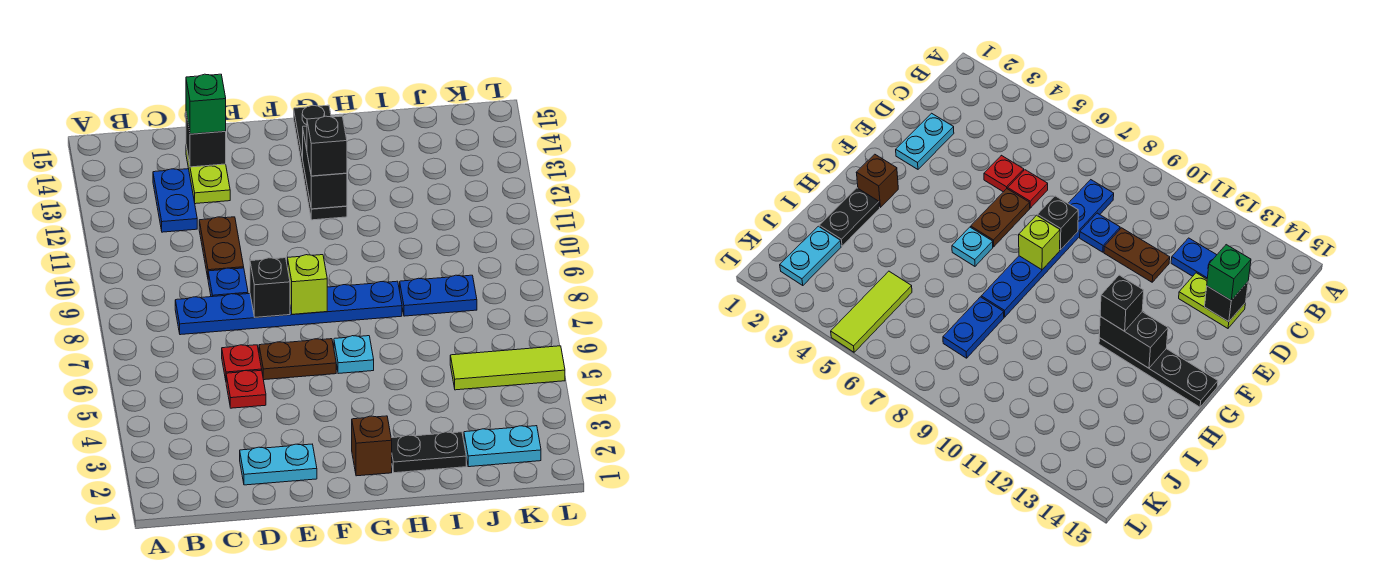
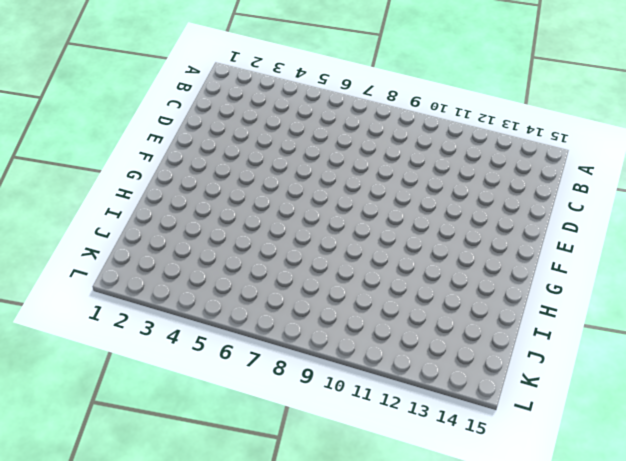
none -> blue plate C8:H8 level 1
none -> blue plate C12:C13 level 1
none -> cyan plate D2:E2 level 1

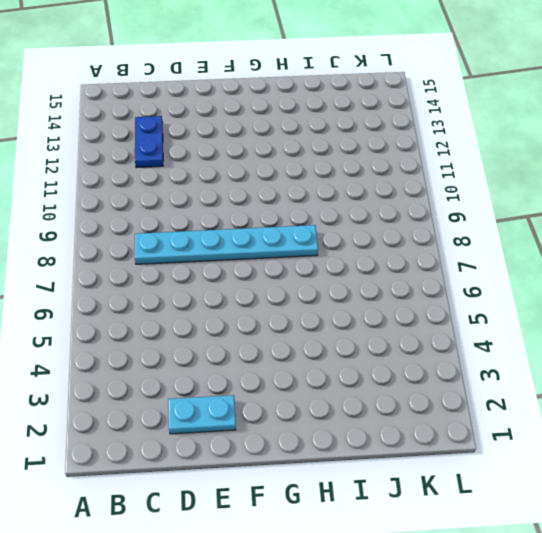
cyan plate C8:H8 level 1 -> blue plate C8:H8 level 1
none -> red plate D5 level 1
none -> red plate D6 level 1
none -> blue plate D9 level 1

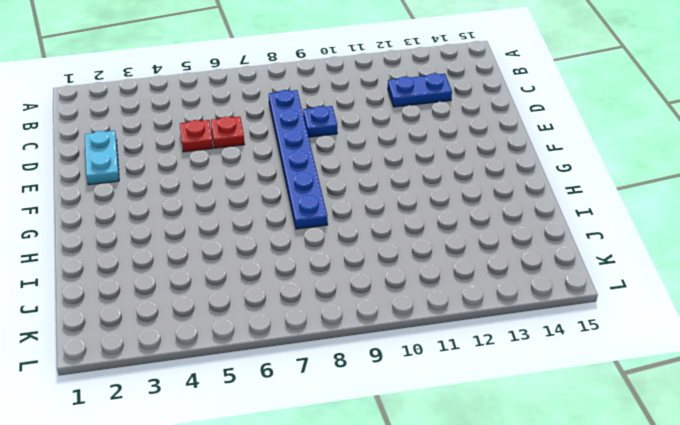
none -> brown plate D10:D11 level 1
none -> lime plate D13:D14 level 1
none -> brown plate E6:F6 level 1

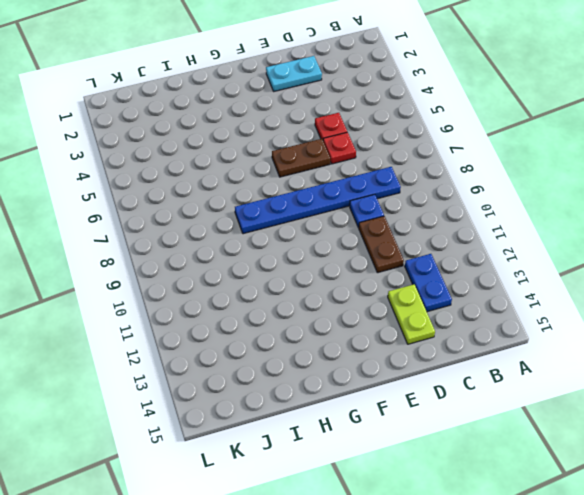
none -> brown brick G2 level 1
none -> cyan plate G6 level 1
none -> black plate G12:G15 level 1

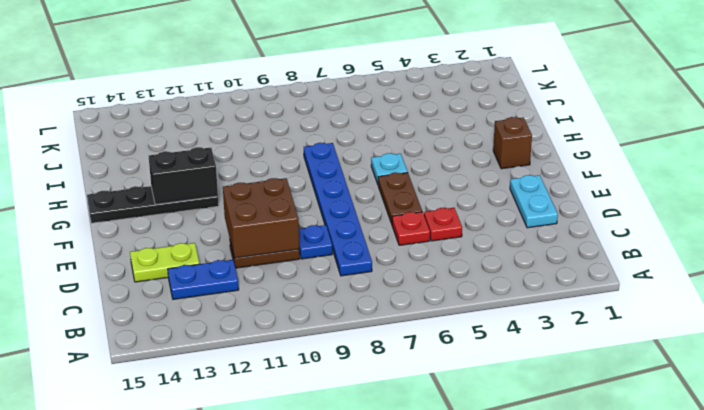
brown brick D10:E11 level 2 -> none
none -> black plate H2:I2 level 1
none -> blue plate I8:J8 level 1
none -> cyan plate J2:K2 level 1

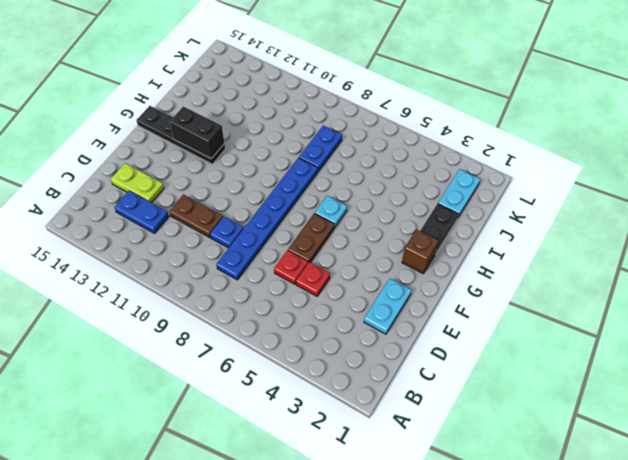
none -> lime tile J5:L5 level 1
none -> black brick D14 level 2
none -> black brick E8 level 2

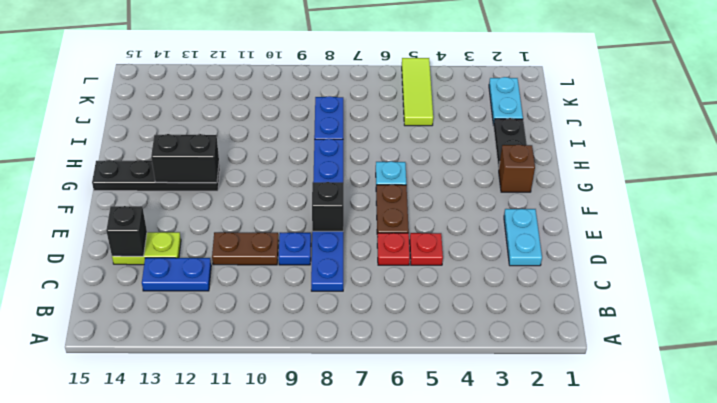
none -> lime brick F8 level 2
none -> green brick D14 level 3
none -> black brick G12 level 3

